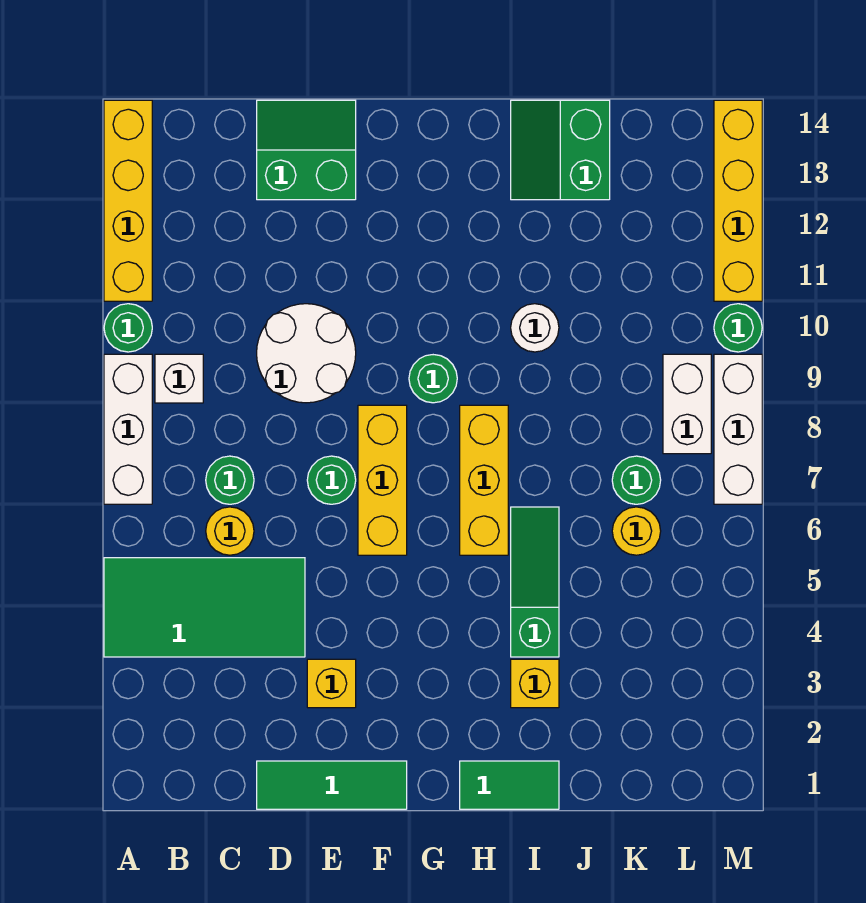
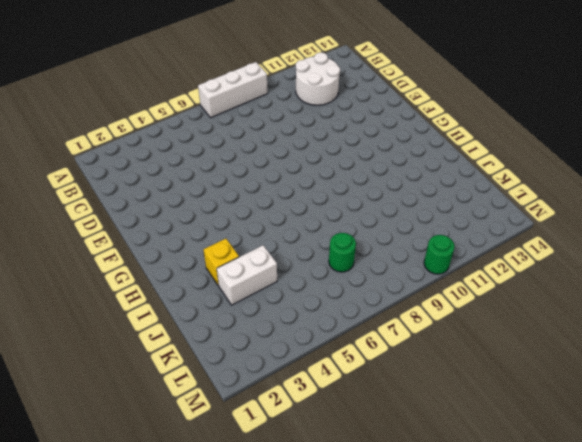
white round brick B11:C12 level 1 -> white round brick D9:E10 level 1
white brick J3:J4 level 1 -> white brick L8:L9 level 1
none -> green tile A4:D5 level 1
none -> green round brick A10 level 1
none -> yellow brick A11:A14 level 1

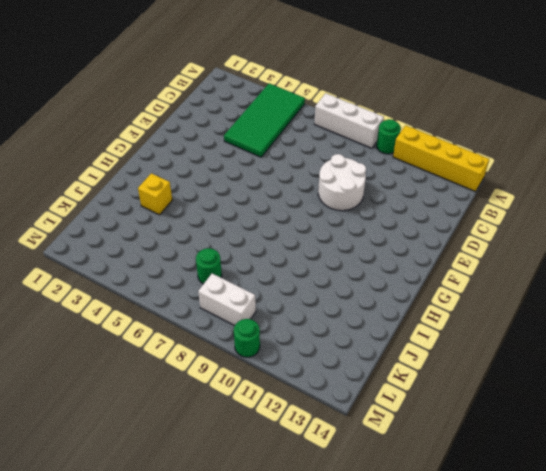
none -> white brick B9 level 1
none -> yellow round brick C6 level 1
none -> green round brick C7 level 1

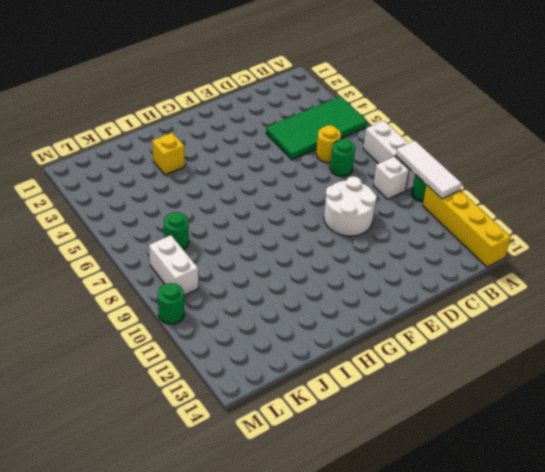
white tile A9:A11 level 2 -> none
none -> green tile D1:F1 level 1
none -> green slope D13:E14 level 1 top 13
none -> yellow brick E3 level 1

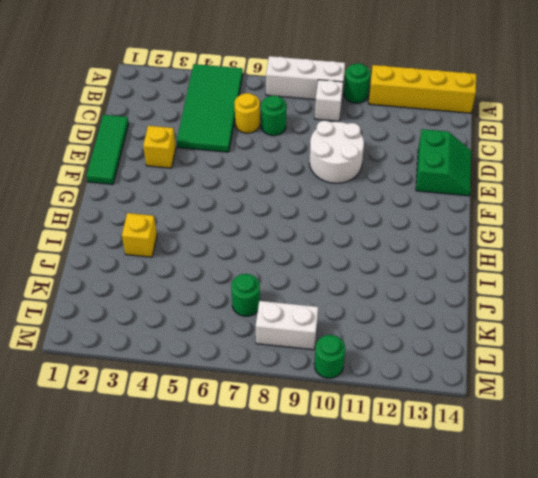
none -> green round brick E7 level 1
none -> yellow brick F6:F8 level 1
none -> green round brick G9 level 1

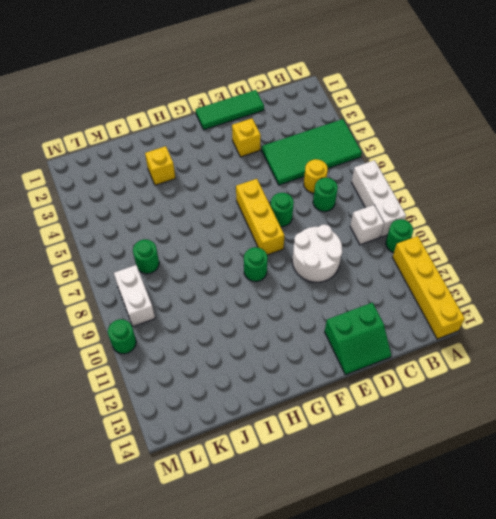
none -> green tile H1:I1 level 1
none -> yellow brick H6:H8 level 1
none -> green slope I4:I6 level 1 top 4

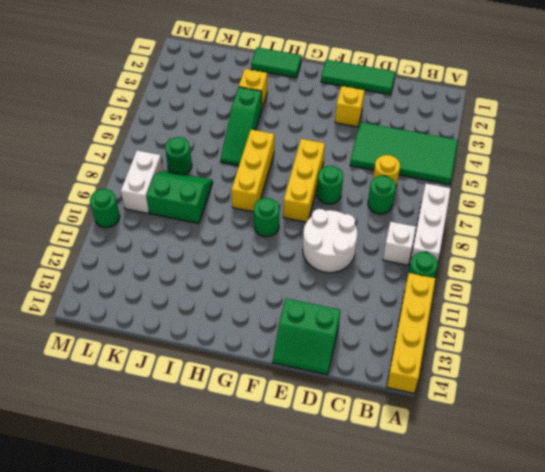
green slope J8:K9 level 1 top 9 -> green slope I13:J14 level 1 top J
none -> white round brick I10 level 1
none -> yellow round brick K6 level 1
none -> white brick M7:M9 level 1

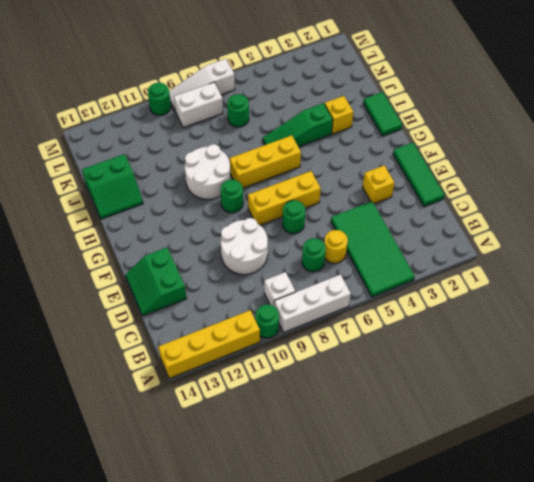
white round brick H9:I10 level 1 -> white round brick I10 level 1
white slope M7:M9 level 1 top 7 -> white brick M7:M9 level 1
none -> yellow round brick K6 level 1
none -> yellow brick M11:M14 level 1

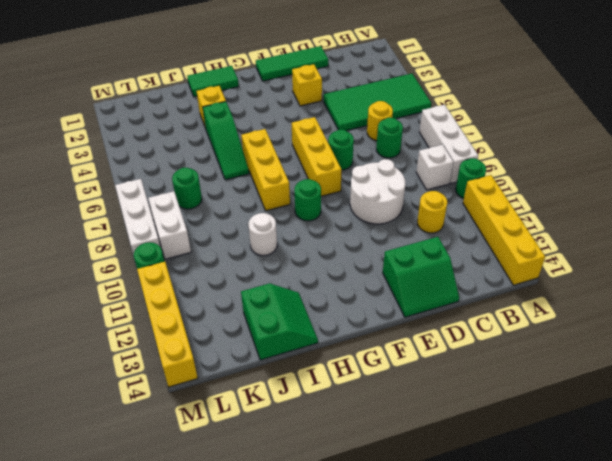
yellow round brick C11 level 1 -> yellow round brick K6 level 1

